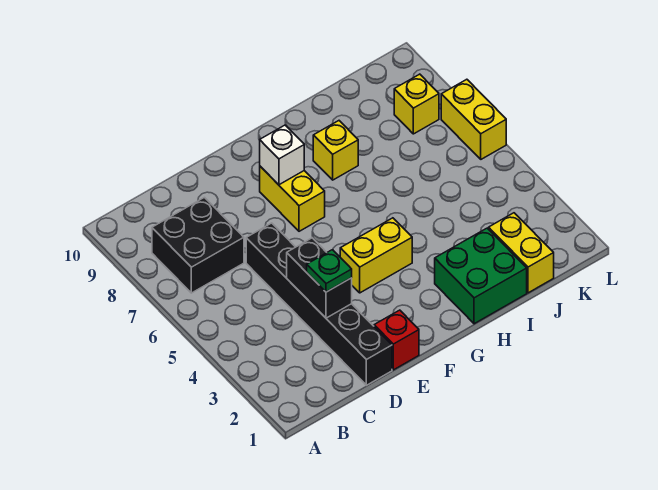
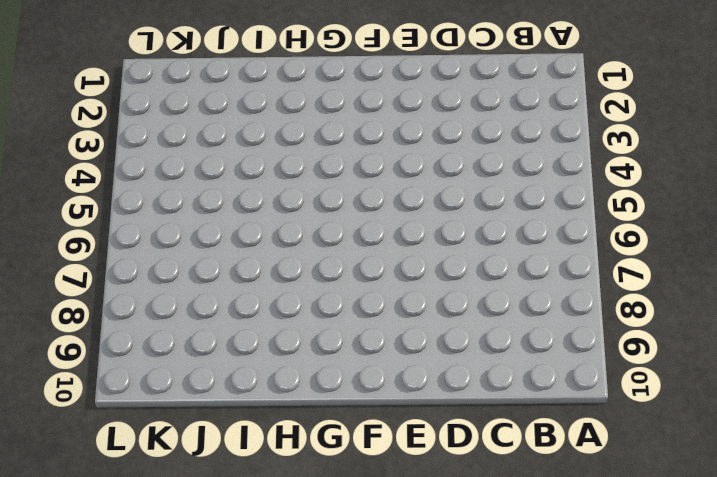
none -> black brick B7:C8 level 1
none -> black brick D1:D6 level 1
none -> red brick E1 level 1

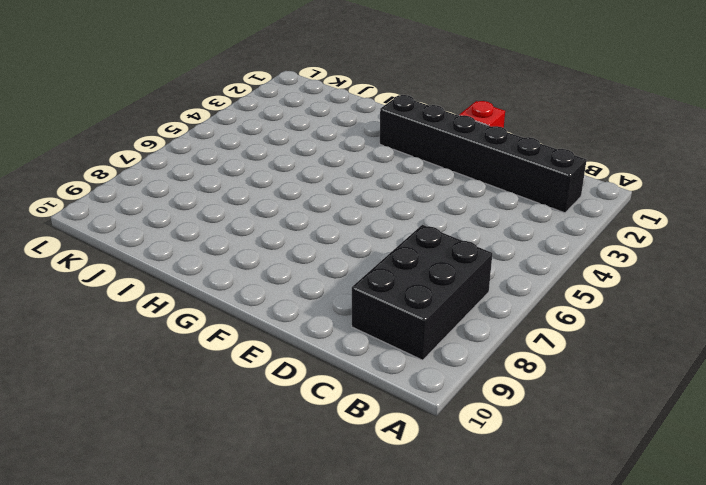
black brick B2:G2 level 1 -> black brick D1:D6 level 1
black brick B7:C9 level 1 -> black brick B7:C8 level 1
none -> yellow brick F4:G4 level 1
none -> yellow brick F7:F8 level 1
none -> green brick H1:I2 level 1

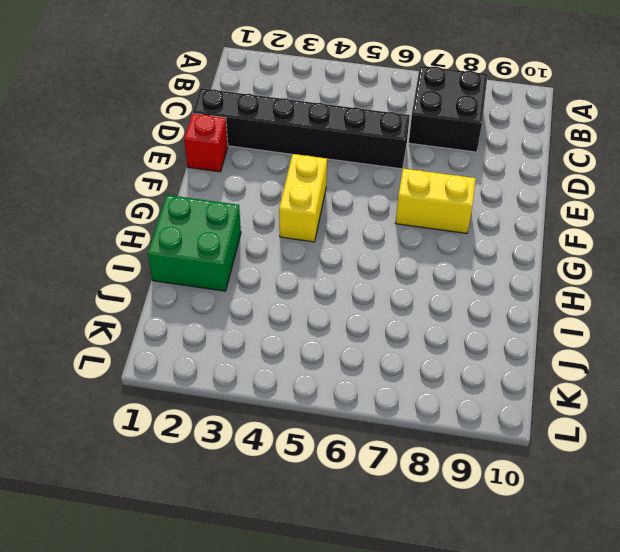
none -> yellow brick H8 level 1
none -> yellow brick J1:J2 level 1
none -> yellow brick K8 level 1

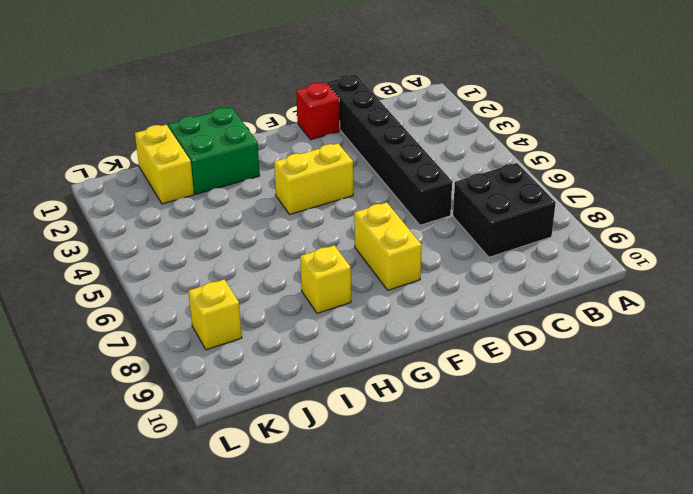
none -> yellow brick L6:L7 level 1
none -> black brick D3:D4 level 2
none -> white brick F8 level 2

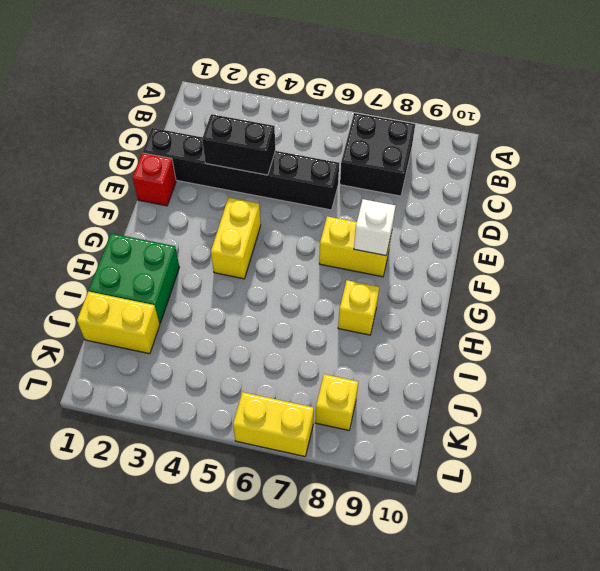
none -> green plate D3 level 3

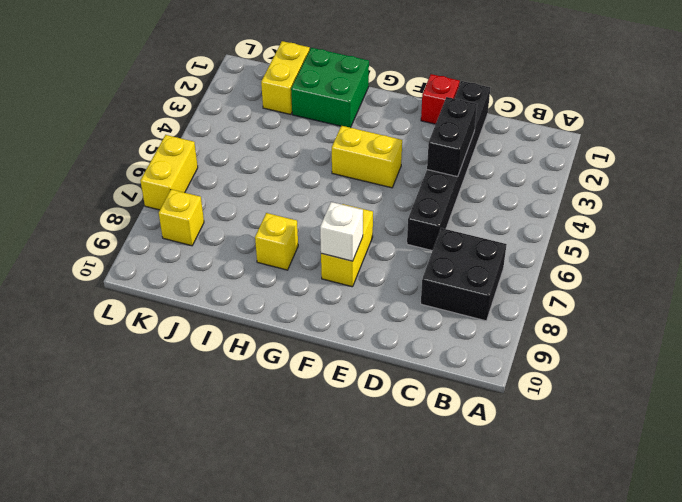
none -> green plate D3 level 3

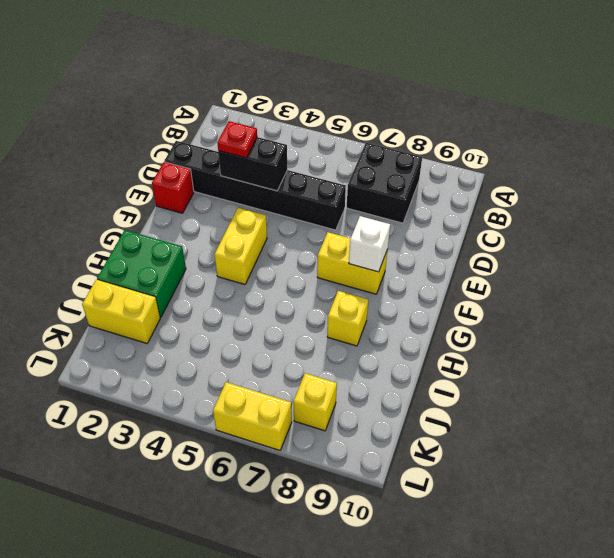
red plate D3 level 3 -> green plate D3 level 3

